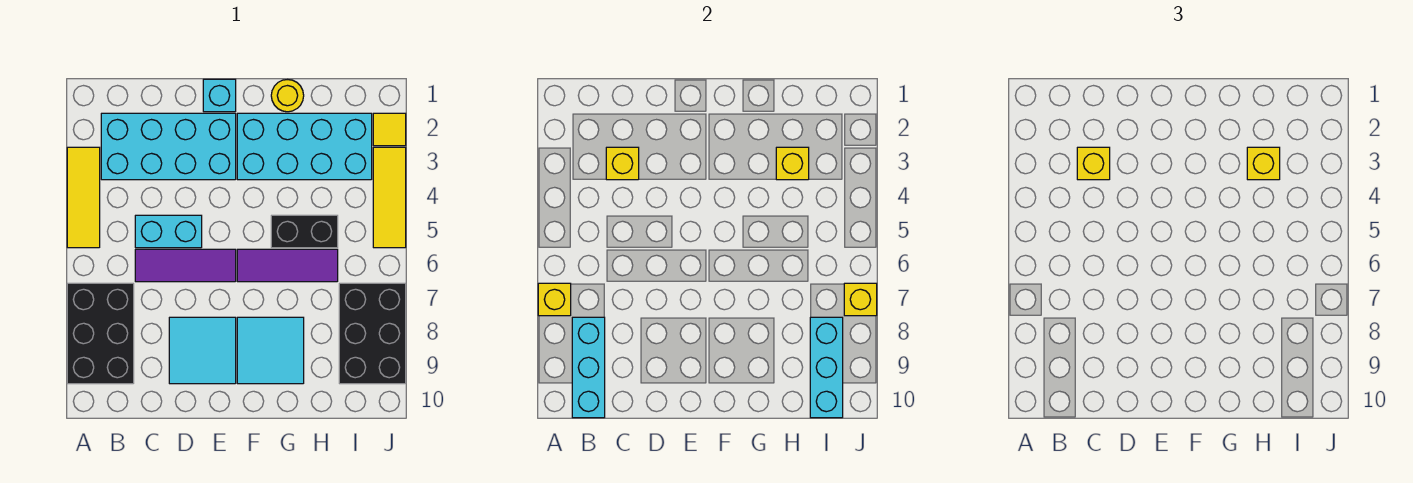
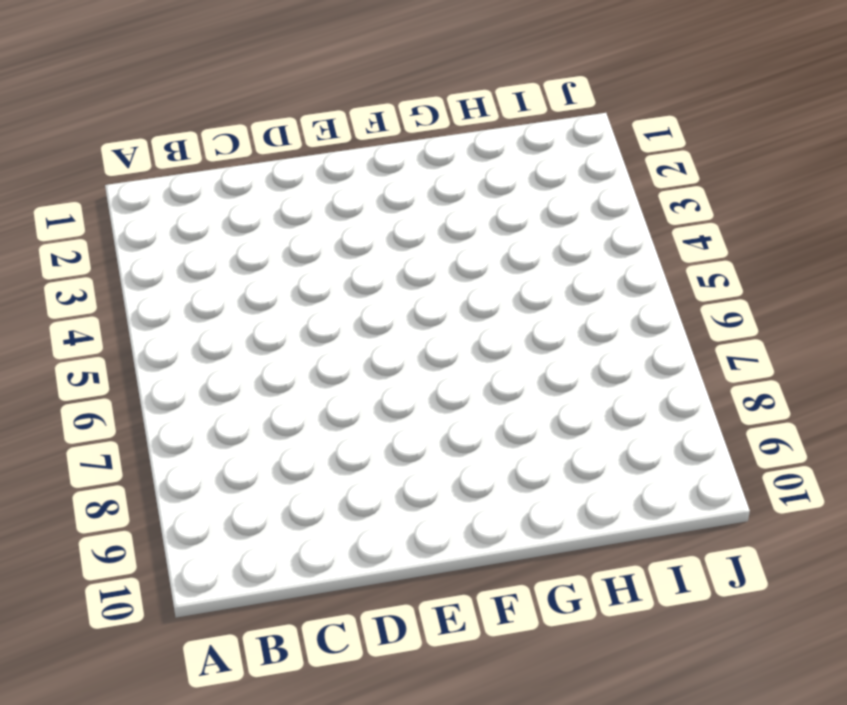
none -> yellow tile A3:A5 level 1
none -> black brick A7:B9 level 1
none -> cyan brick B2:E3 level 1

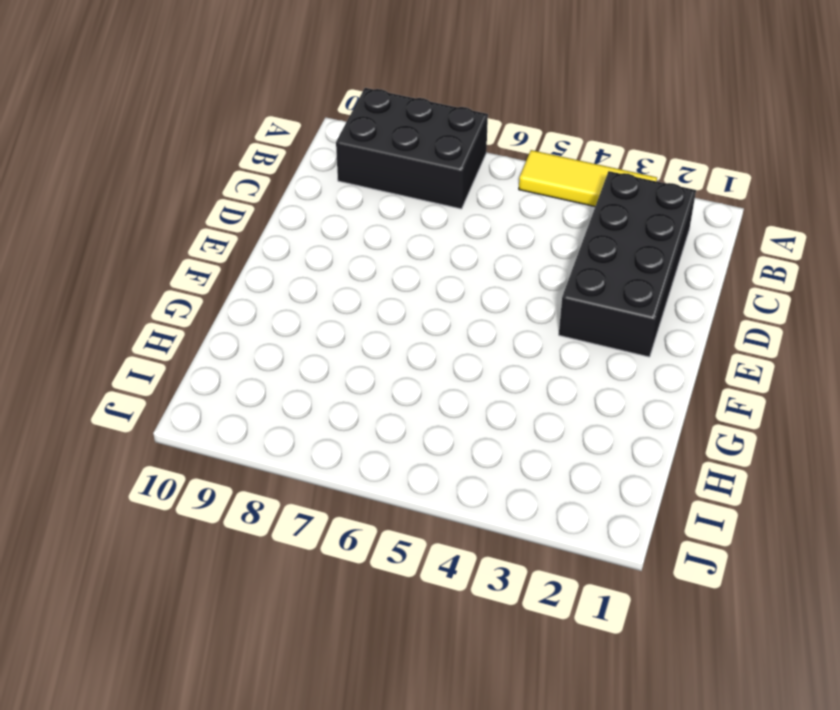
black brick B2:E3 level 1 -> cyan brick B2:E3 level 1
none -> cyan brick C5:D5 level 1
none -> purple tile C6:E6 level 1
none -> cyan tile D8:E9 level 1

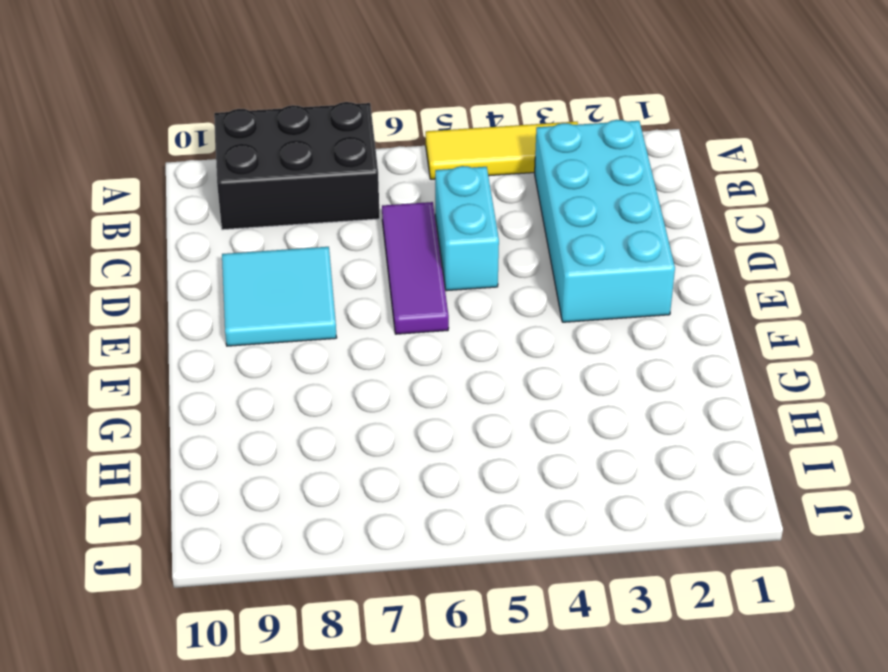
none -> cyan brick E1 level 1
none -> cyan brick F2:I3 level 1
none -> purple tile F6:H6 level 1

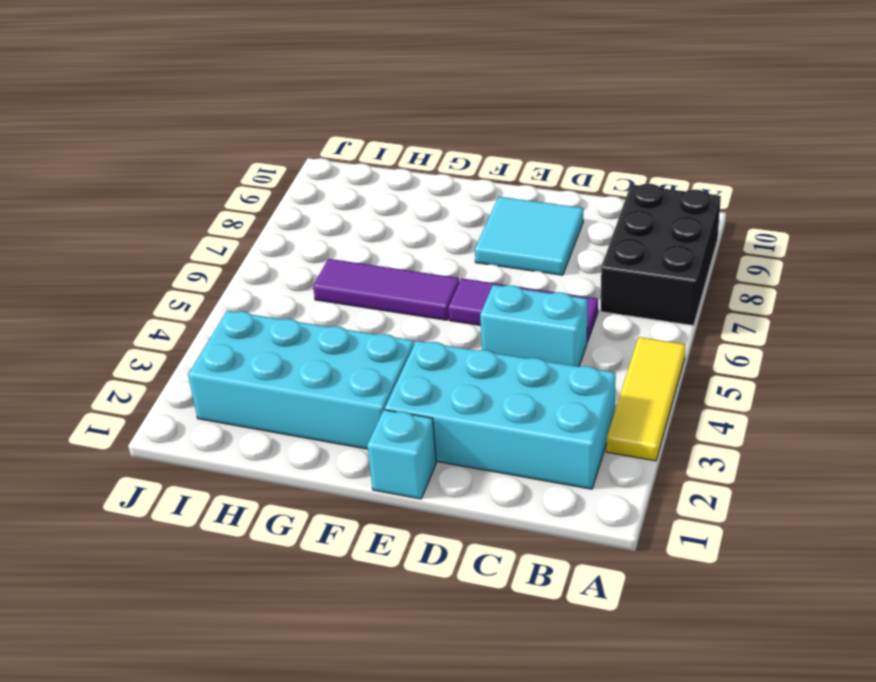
none -> cyan tile F8:G9 level 1
none -> yellow round brick G1 level 1
none -> black brick G5:H5 level 1

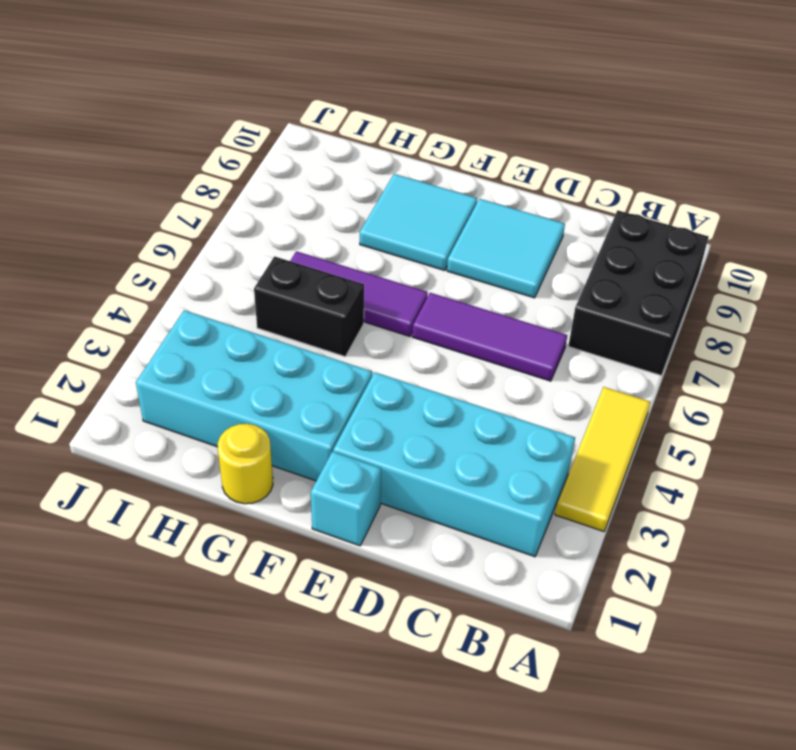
none -> cyan brick C5:D5 level 1
none -> black brick I7:J9 level 1
none -> yellow tile J2 level 1

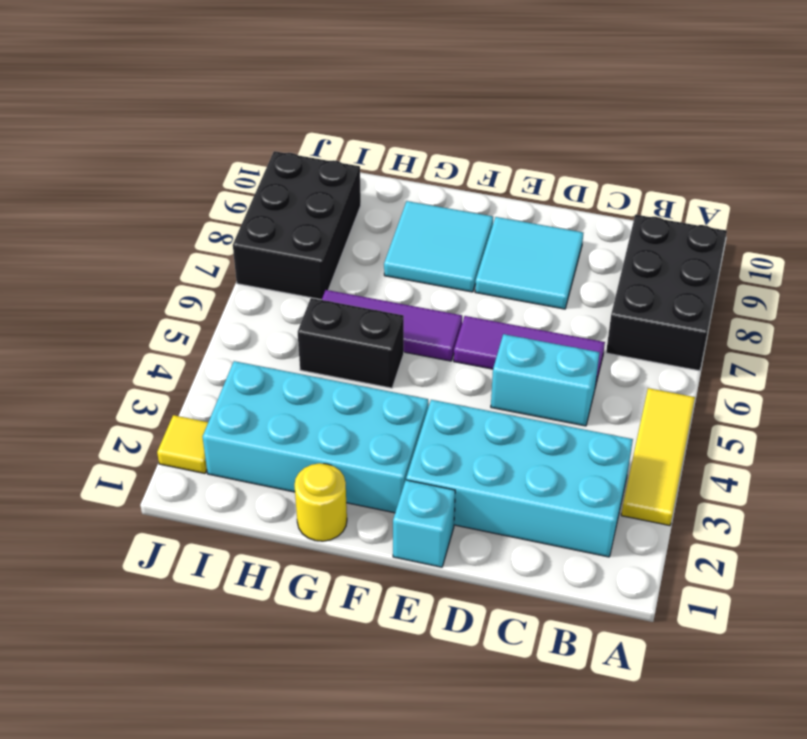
none -> yellow tile J3:J5 level 1
none -> yellow brick A7 level 2
none -> cyan brick B8:B10 level 2

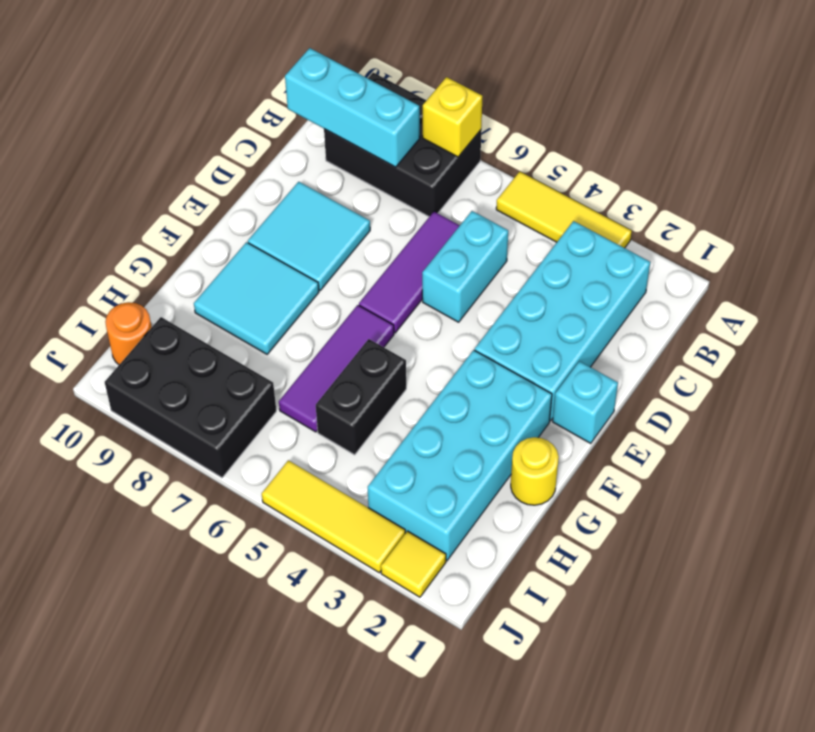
orange round brick I10 level 1 -> none
none -> yellow brick C3 level 2
none -> yellow brick H3 level 2
none -> cyan brick I8:I10 level 2

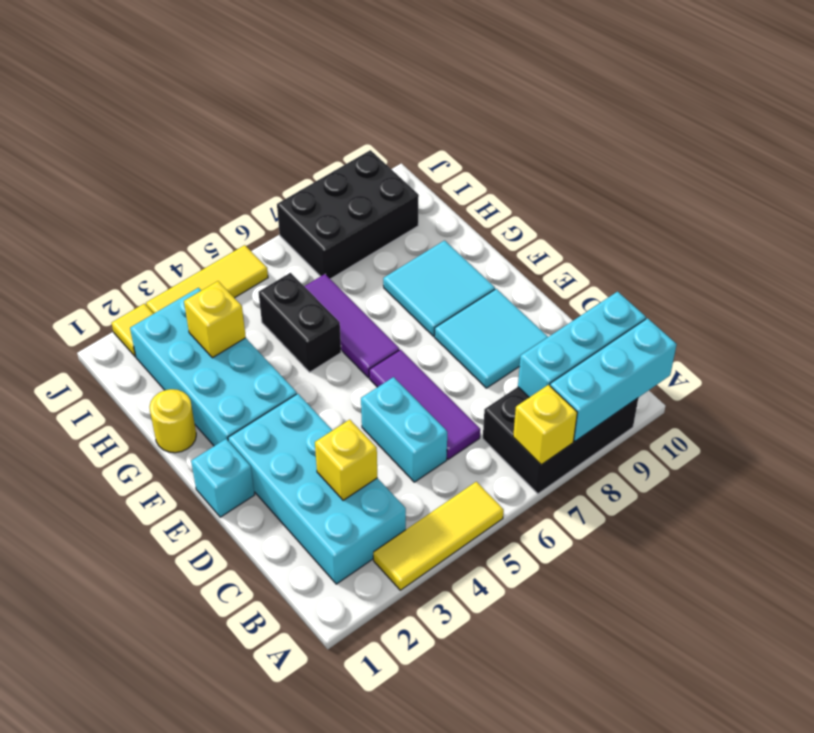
cyan brick A8:A10 level 2 -> cyan brick I8:I10 level 2
none -> yellow brick J7 level 2
none -> yellow brick C3 level 3
none -> yellow brick H3 level 3

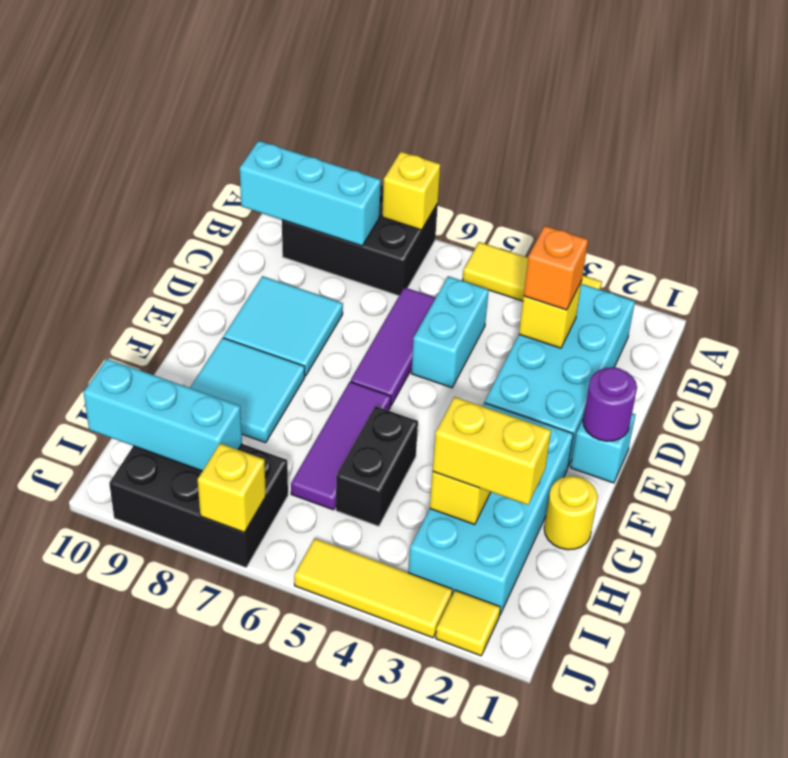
orange brick C3 level 3 -> yellow brick C3 level 3
purple round brick E1 level 2 -> none
yellow brick H2:H3 level 3 -> yellow brick H3 level 3

